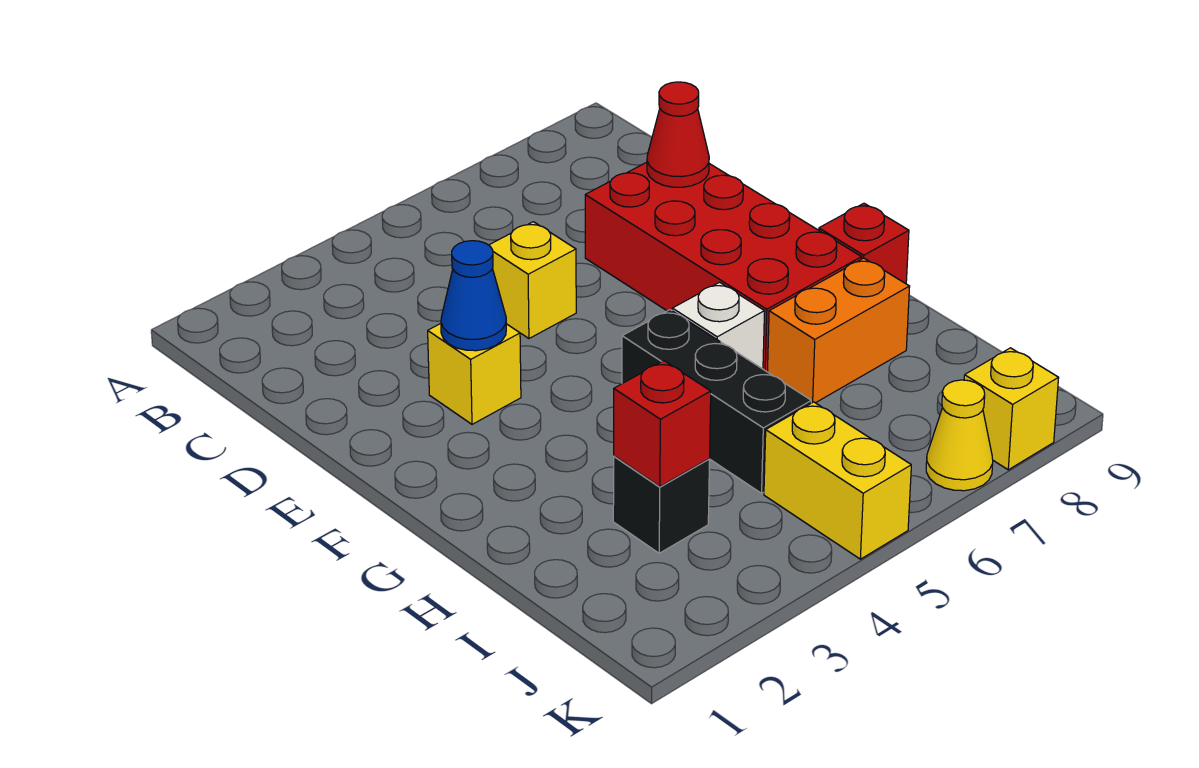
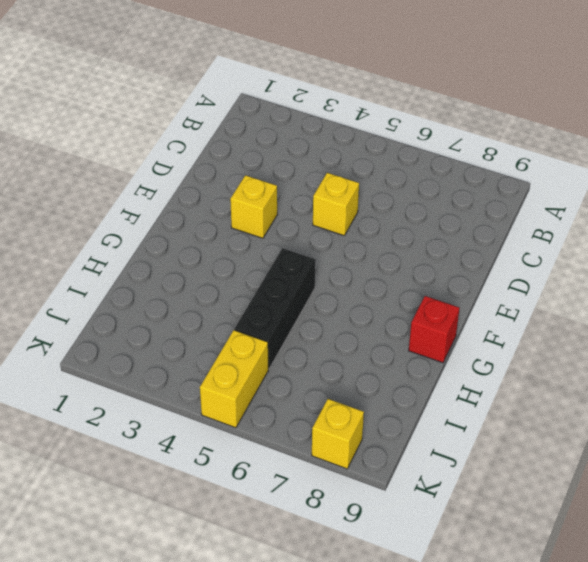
none -> red brick D7:G8 level 1
none -> white brick G6 level 1
none -> orange brick H7:H8 level 1

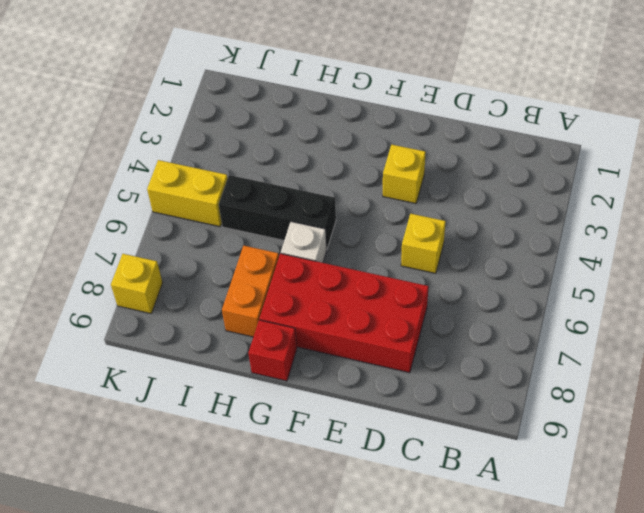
none -> black brick I3 level 1
none -> yellow cone K7 level 1
none -> red cone D8 level 2

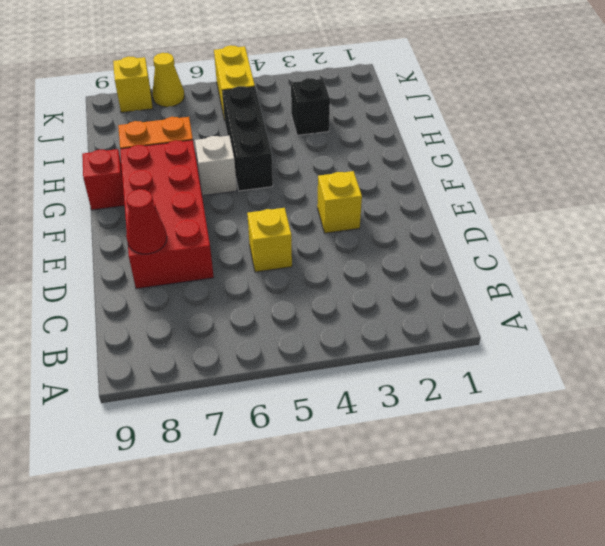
none -> blue cone E3 level 2
none -> red brick I3 level 2

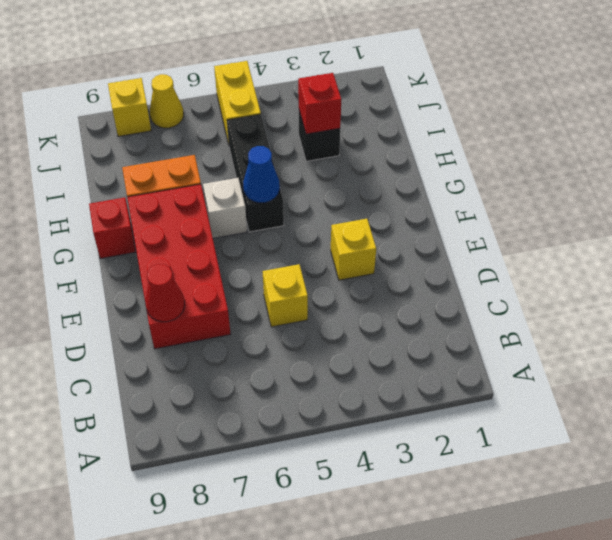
blue cone G5 level 2 -> blue cone E3 level 2

